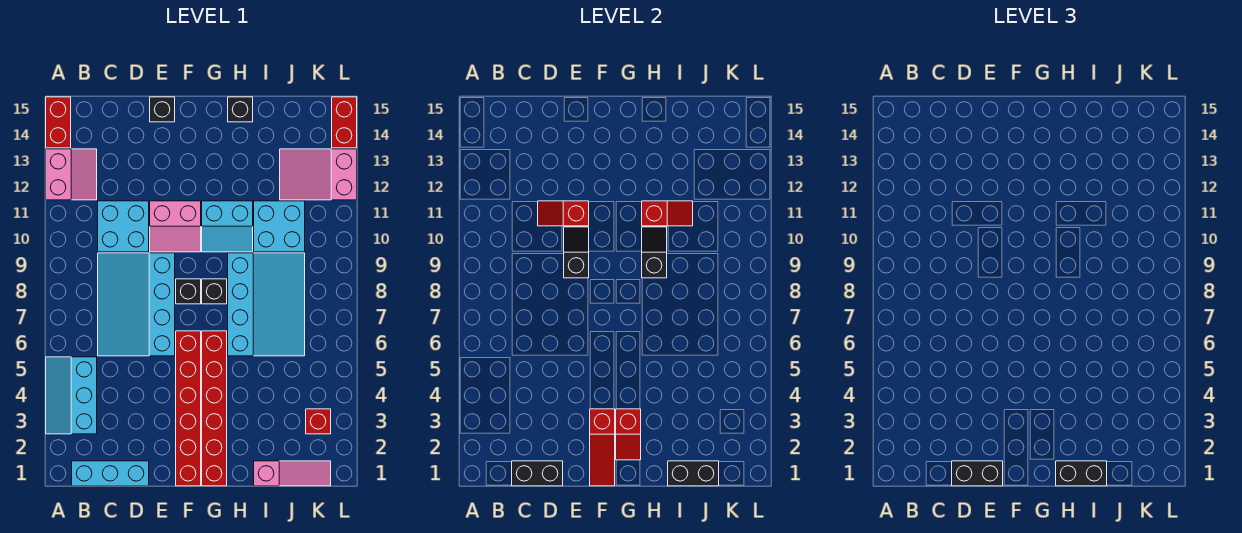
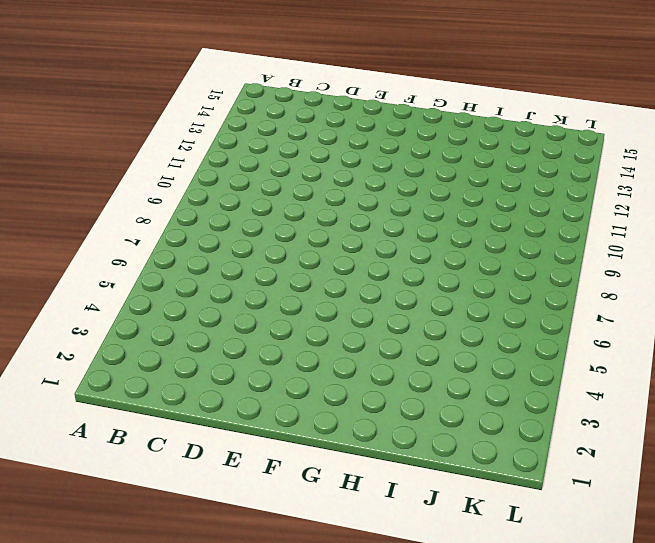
none -> cyan slope A3:B5 level 1 top B
none -> pink slope A12:B13 level 1 top A
none -> red brick A14:A15 level 1
none -> cyan brick B1:D1 level 1

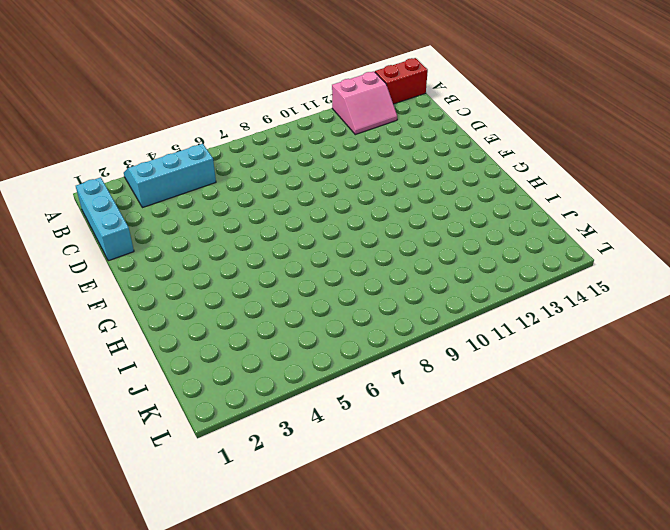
none -> cyan slope C6:E9 level 1 top E
none -> cyan brick C10:D11 level 1
none -> pink slope E10:F11 level 1 top 11
none -> black brick E15 level 1

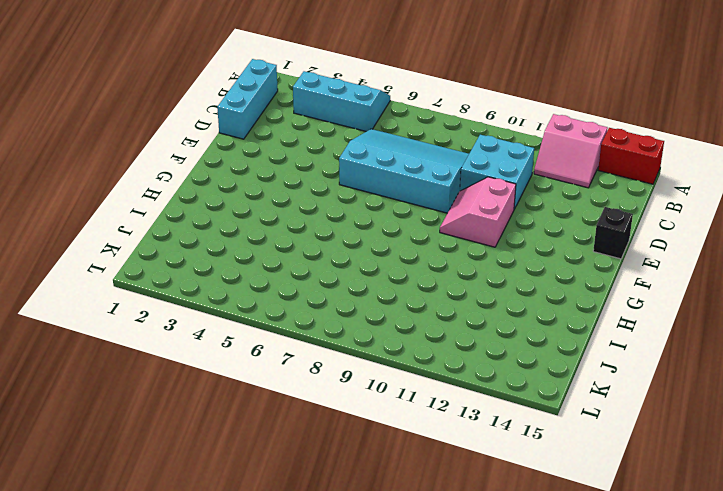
none -> red brick F1:F6 level 1
none -> black brick F8 level 1
none -> red brick G1:G6 level 1
none -> black brick G8 level 1

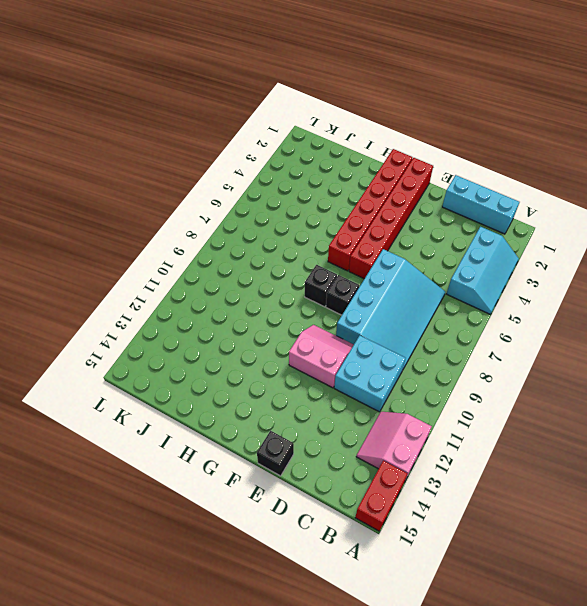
none -> cyan slope G10:H11 level 1 top 11
none -> cyan slope H6:J9 level 1 top H
none -> black brick H15 level 1
none -> pink slope I1:K1 level 1 top I

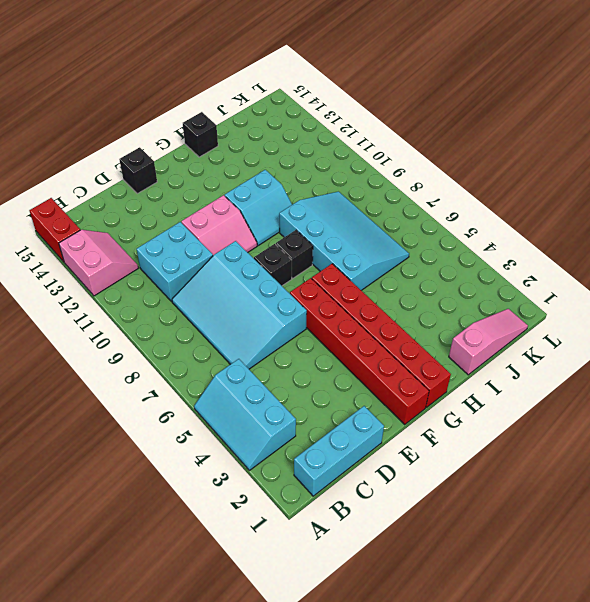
none -> cyan brick I10:J11 level 1
none -> pink slope J12:L13 level 1 top L
none -> red brick K3 level 1
none -> red brick L14:L15 level 1

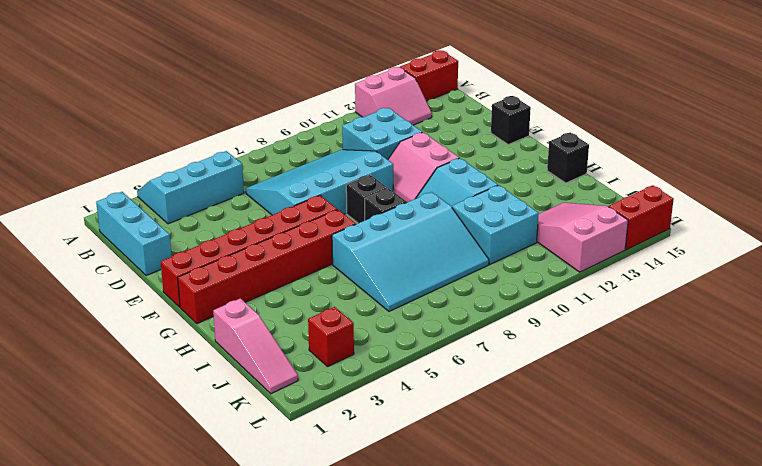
none -> black brick C1:D1 level 2
none -> red slope D11:E11 level 2 top E
none -> black slope E9:E10 level 2 top 9
none -> red slope F1:F3 level 2 top 3

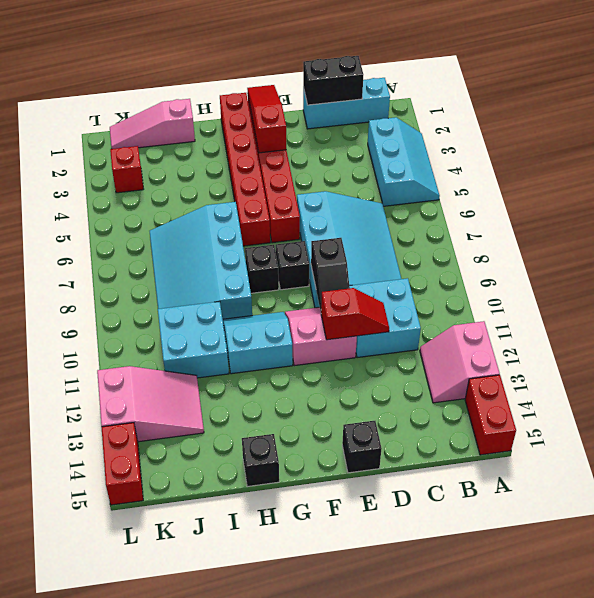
none -> red slope G2:G3 level 2 top 3
none -> black slope H9:H10 level 2 top 9
none -> red slope H11:I11 level 2 top H
none -> black brick I1:J1 level 2

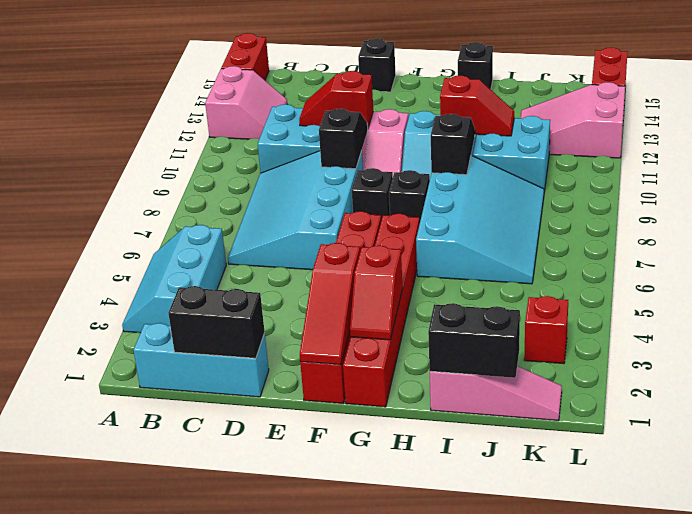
none -> black brick D1:E1 level 3
none -> black brick H1:I1 level 3

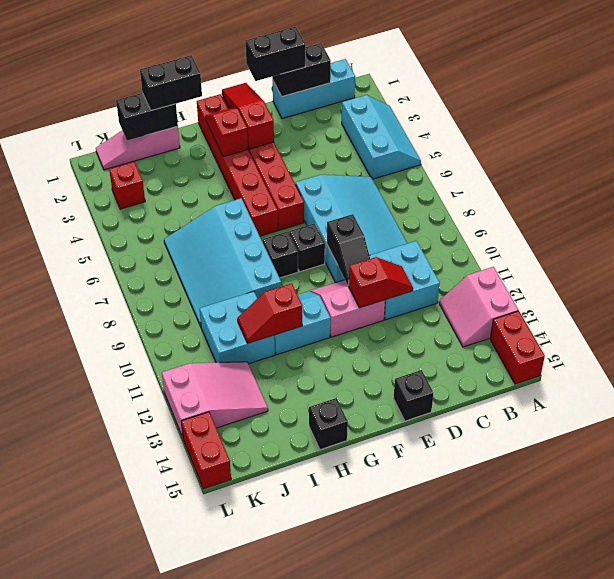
none -> black slope H9:H10 level 2 top 9

